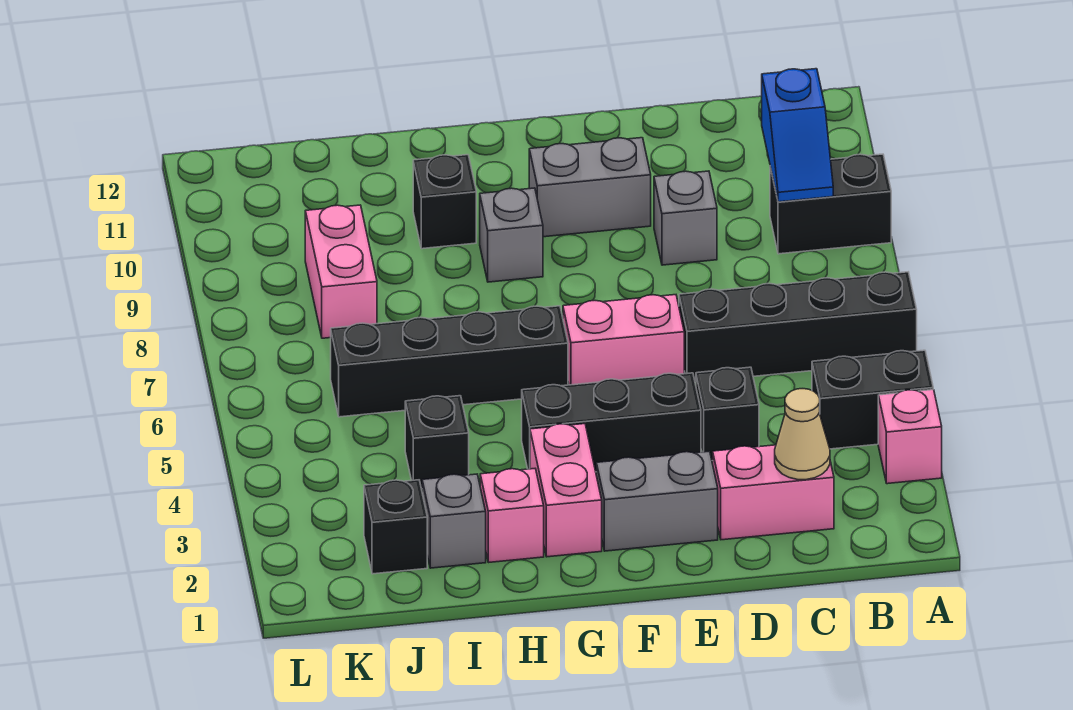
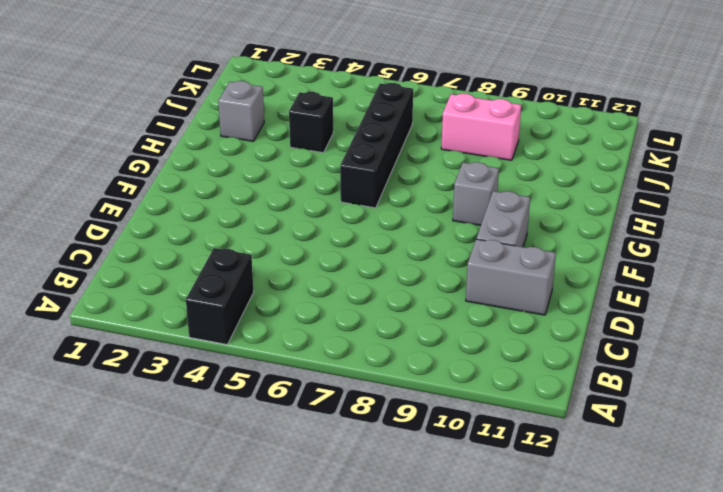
grey brick D10:D11 level 1 -> grey brick E2:F2 level 1
none -> pink brick A3 level 1
none -> black brick A6:D6 level 1
none -> black brick A9:B9 level 1

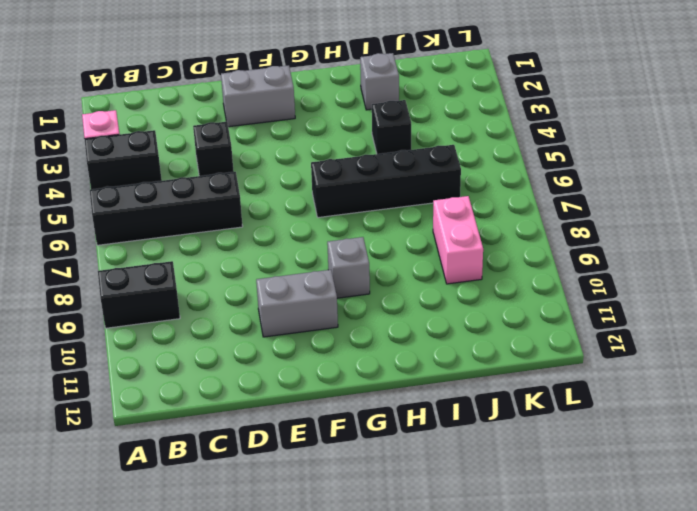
none -> pink brick C2:D2 level 1
none -> grey brick D9 level 1
none -> black brick E4:G4 level 1

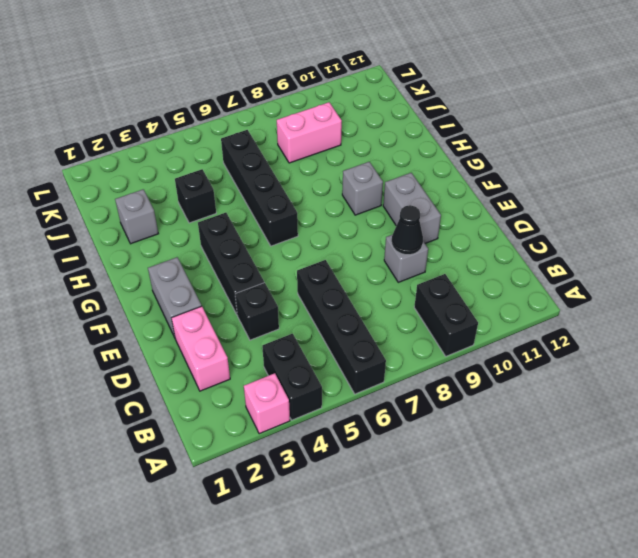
black cone D9 level 2 -> none
none -> pink brick E6:F6 level 1
none -> pink brick G2:G3 level 1
none -> pink brick H2 level 1

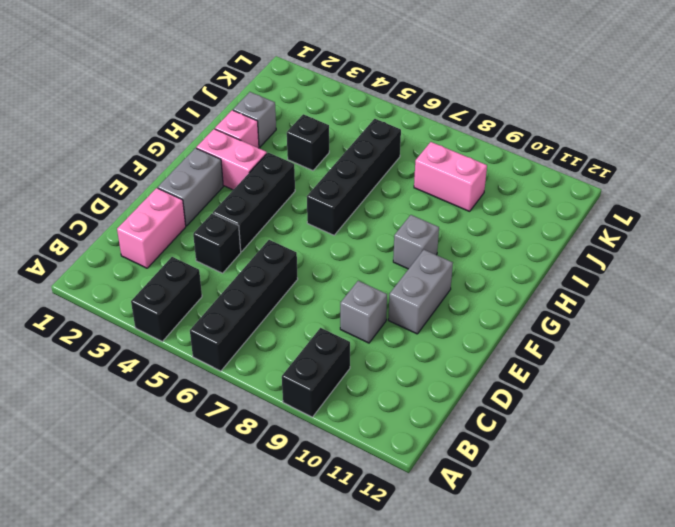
none -> pink brick A3 level 1
none -> pink brick E6:F6 level 1
none -> black brick H10 level 1

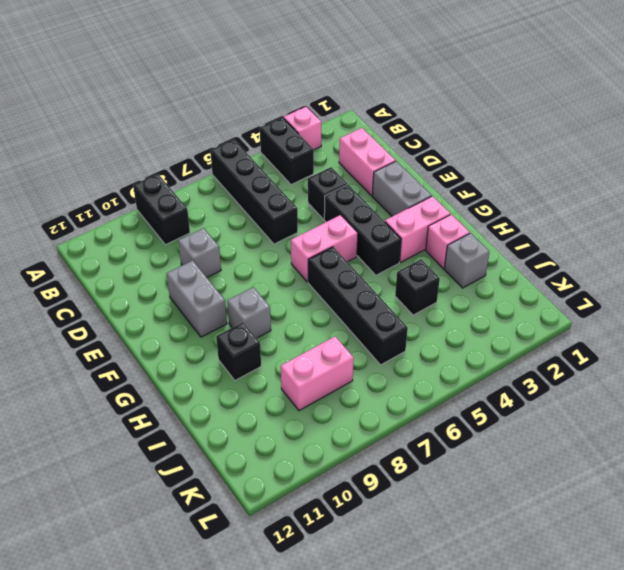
pink brick F5:F6 level 1 -> pink brick E6:F6 level 1
none -> black brick J2 level 1
none -> blue slope B9:B10 level 2 top 10
none -> tan cone C2 level 2

